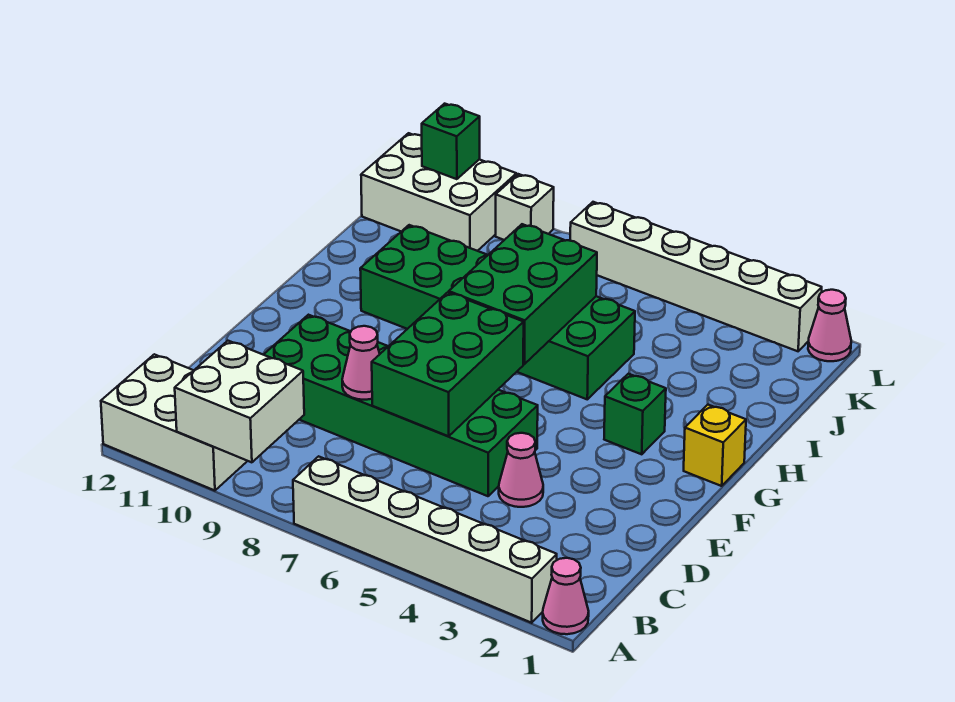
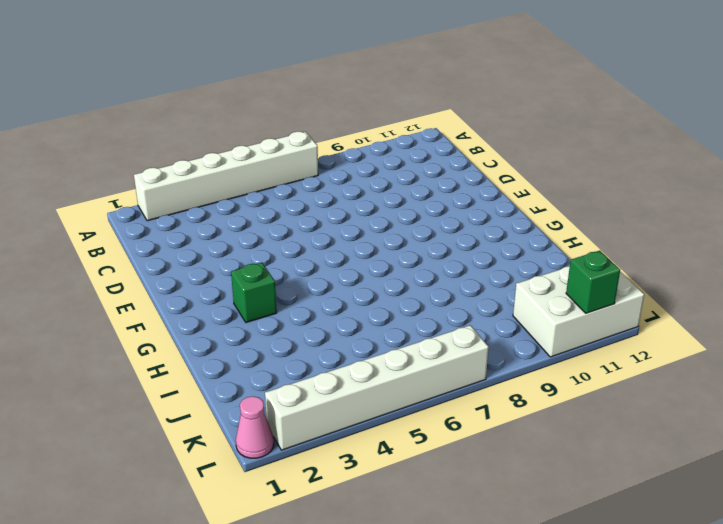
none -> pink cone A1 level 1
none -> white brick A10:B12 level 1
none -> pink cone D4 level 1

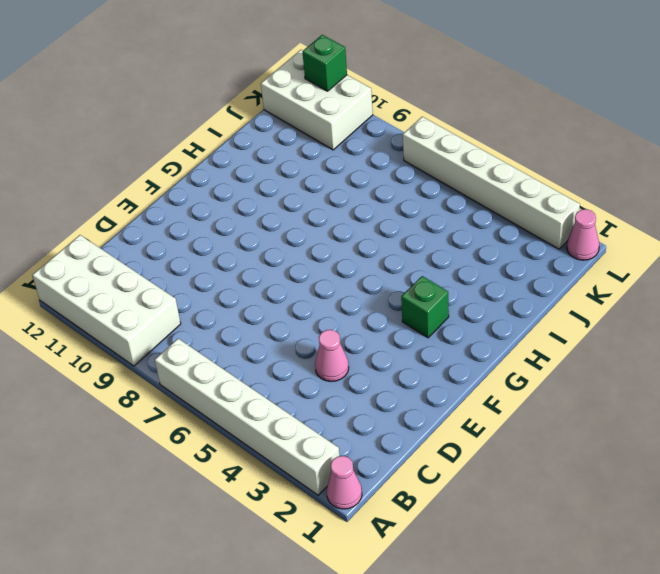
white brick A9:B12 level 1 -> white brick A10:B12 level 1
none -> green brick D5:E10 level 1
none -> yellow brick G1 level 1
none -> green brick H5:I10 level 1

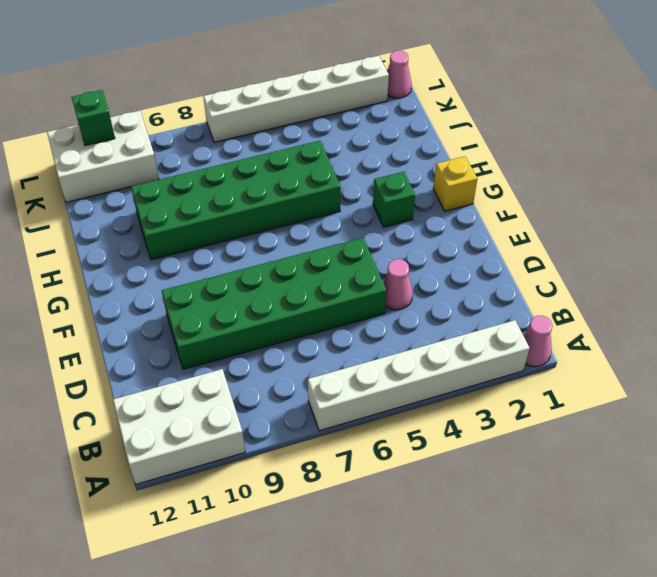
none -> white brick L9 level 1
none -> white brick A9:B10 level 2
none -> green brick D6:F7 level 2

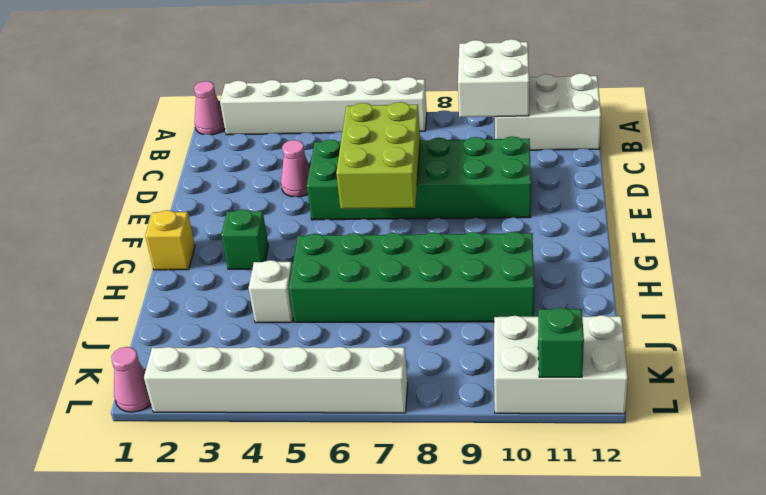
lime brick D6:F7 level 2 -> green brick D6:F7 level 2
white brick I4 level 1 -> white brick L9 level 1
none -> pink cone D8 level 2
none -> green brick G6:I7 level 2

